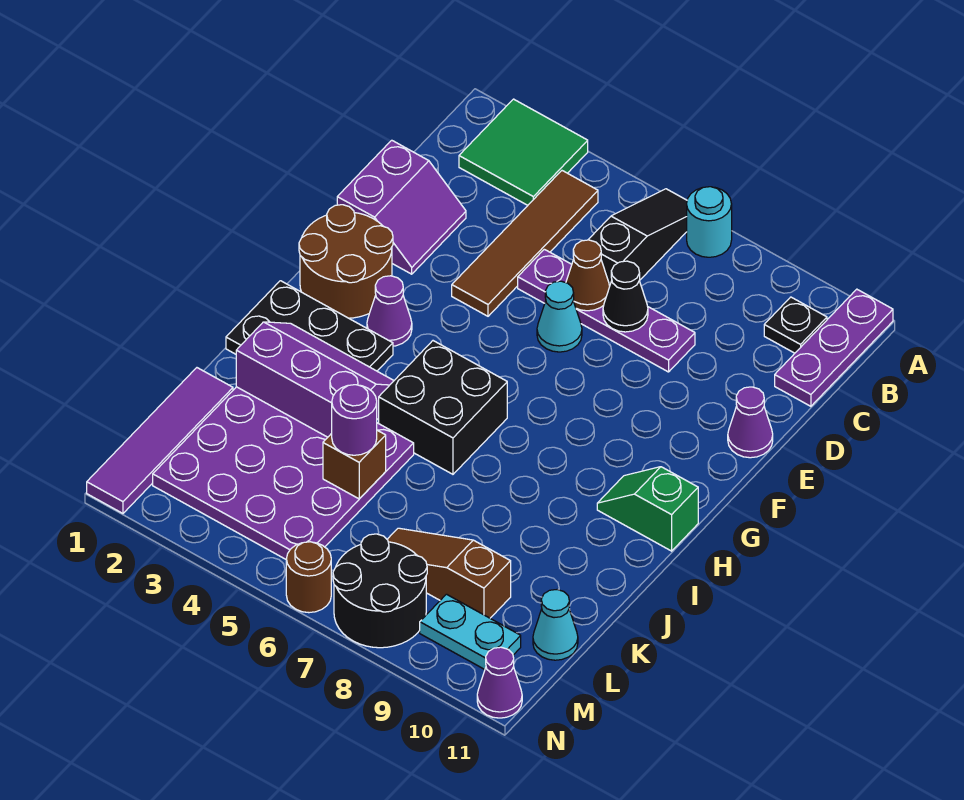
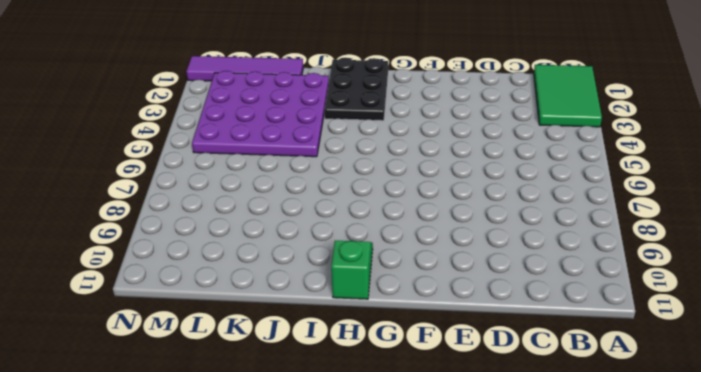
green tile A1:B3 level 1 -> green tile A2:B3 level 1
none -> black slope A6:C6 level 1 top C
none -> cyan round brick A7 level 1
none -> purple plate A11:C11 level 1

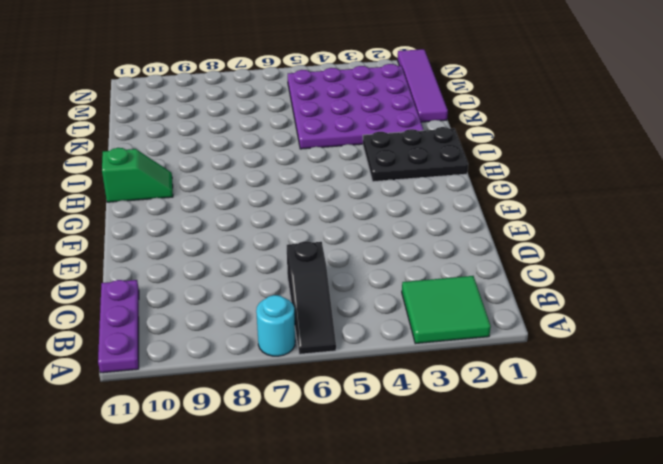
none -> brown tile B4:E4 level 1
none -> black plate B10 level 1
none -> purple slope D1:E2 level 1 top 1

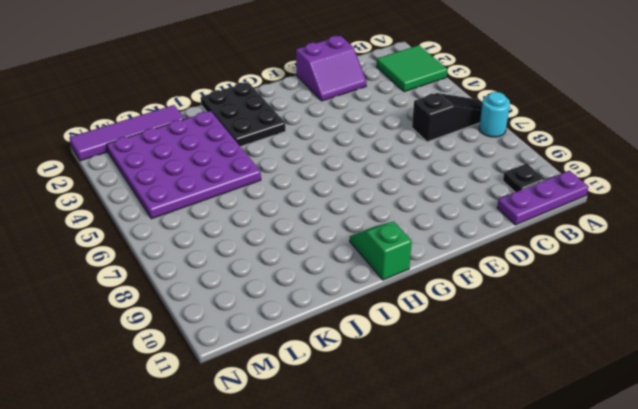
none -> brown tile B4:E4 level 1
none -> purple plate D5:D8 level 1
none -> cyan cone E6 level 1

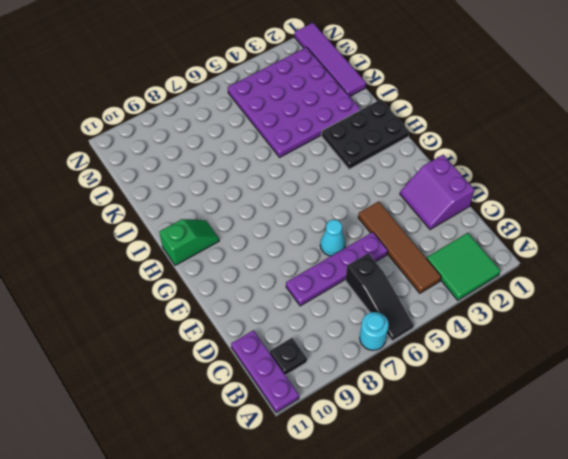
none -> purple cone E11 level 1
none -> brown round brick F1:G2 level 1
none -> purple cone G3 level 1

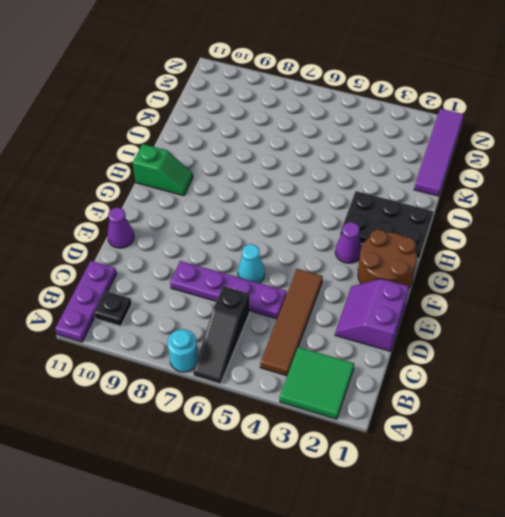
none -> black brick H5:I6 level 1
none -> purple plate J2:M5 level 1
none -> brown slope L7:L9 level 1 top 9

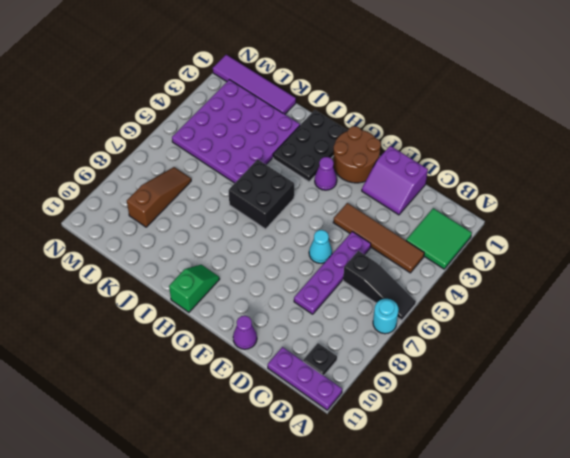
none -> cyan cone L11 level 1
none -> black round brick M7:N8 level 1
none -> cyan plate M9:M10 level 1

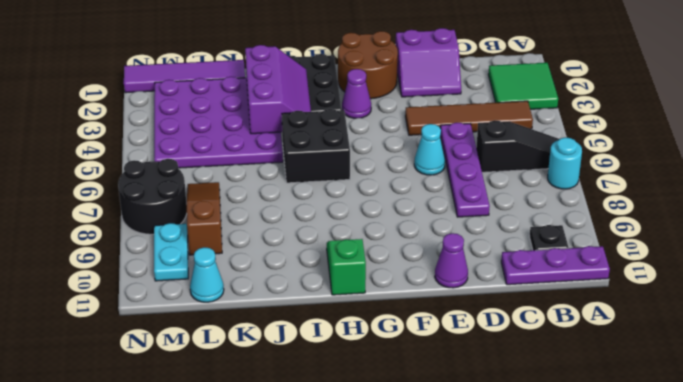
none -> brown round brick N6 level 1
none -> purple cone N11 level 1
none -> brown cone D6 level 2

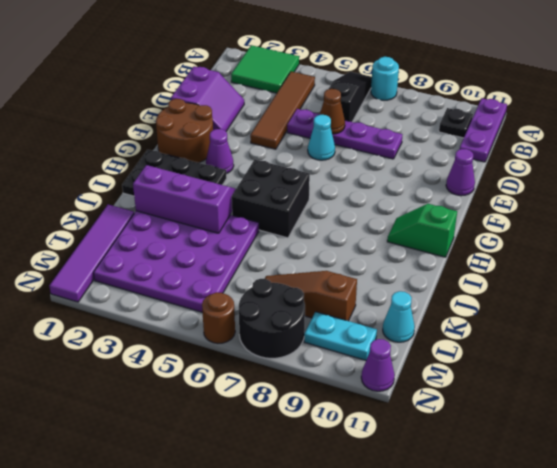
none -> black cone D7 level 2
none -> brown brick K5 level 2
none -> purple round brick K5 level 3

